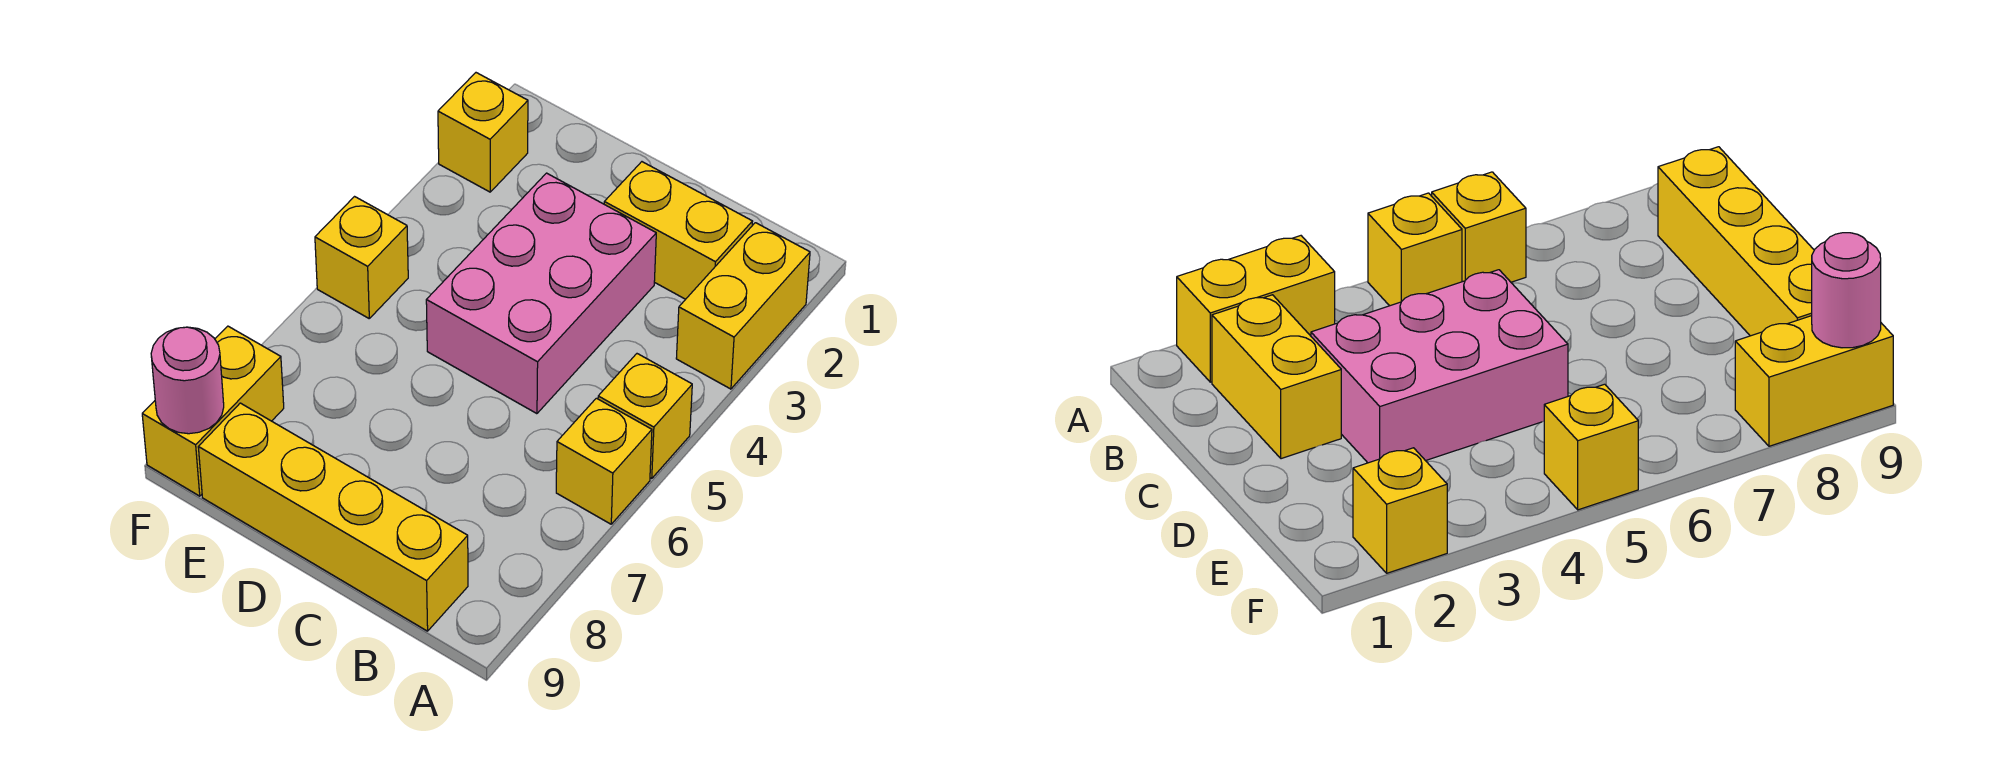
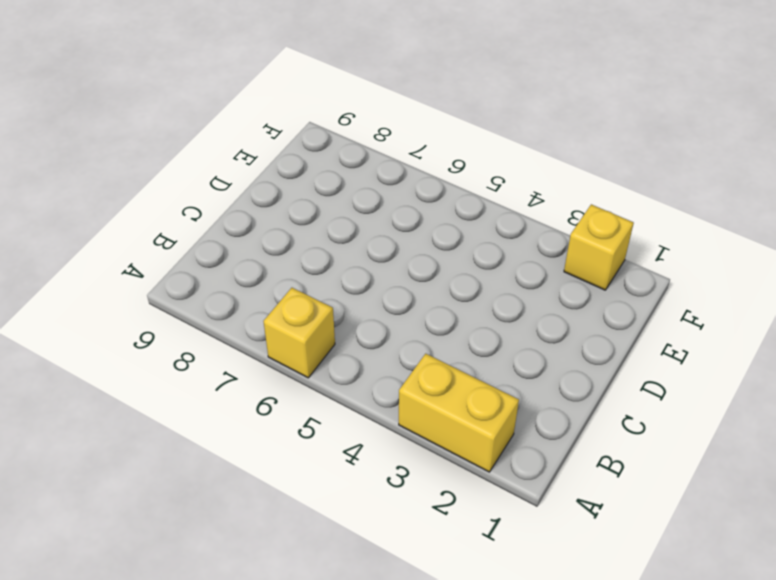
none -> yellow brick A5 level 1
none -> yellow brick B2:C2 level 1

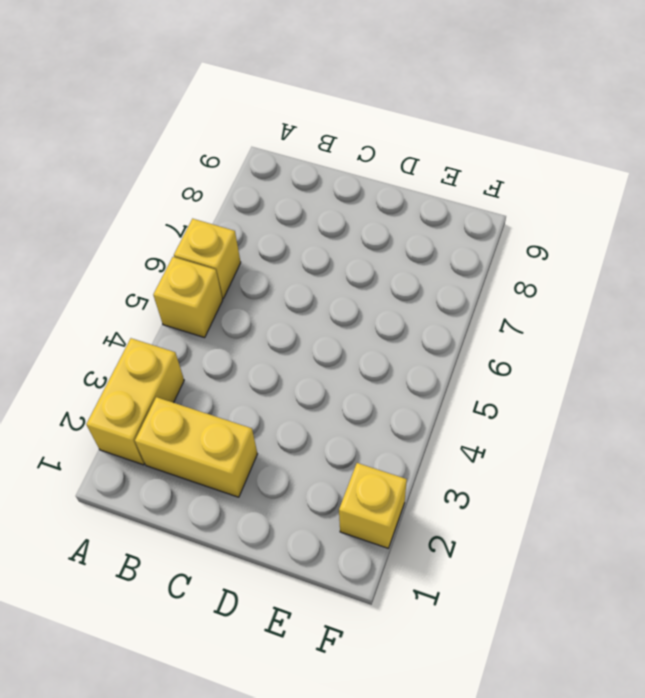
none -> yellow brick B9:E9 level 1
none -> pink brick C3:D5 level 1

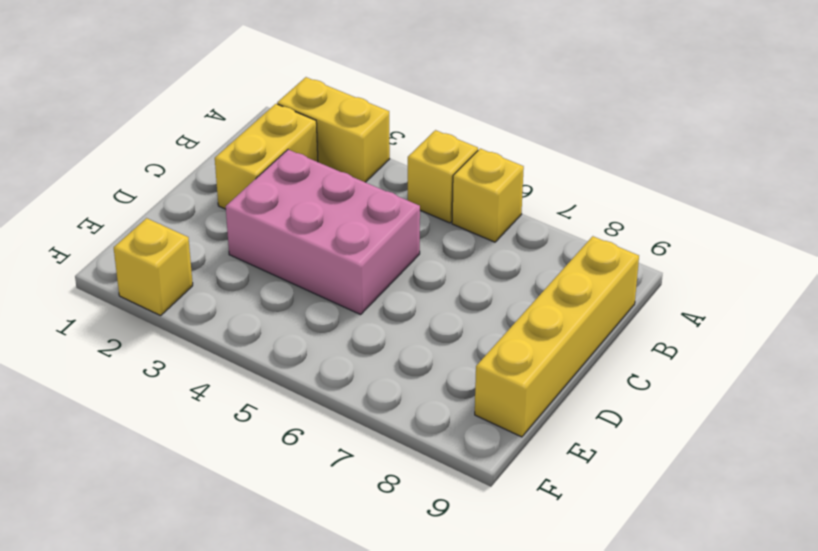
none -> yellow brick F5 level 1
none -> yellow brick F8:F9 level 1

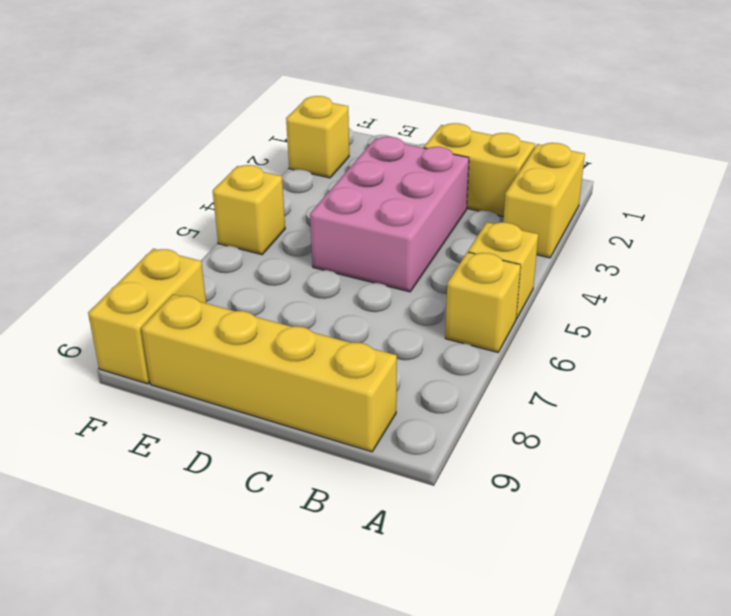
none -> pink round brick F9 level 2

